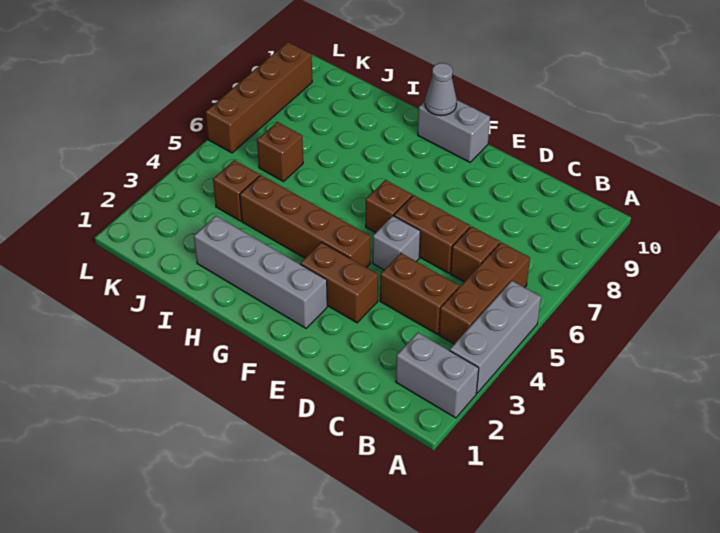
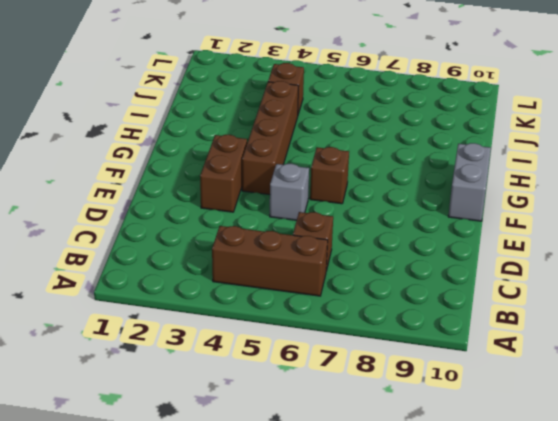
none -> grey brick A2:B2 level 1
none -> grey brick A3:A5 level 1
none -> brown brick C4:D4 level 1

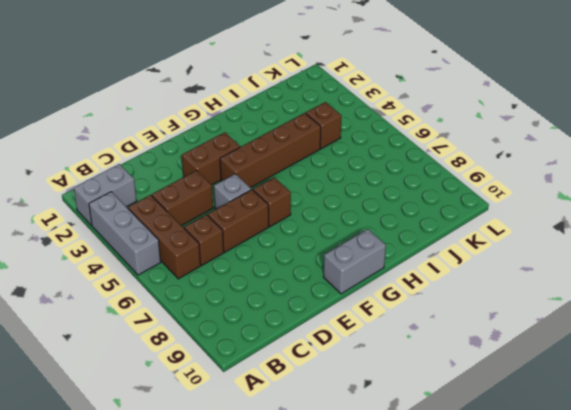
none -> grey brick F2:I2 level 1
none -> brown brick J6 level 1
none -> brown brick L6:L9 level 1

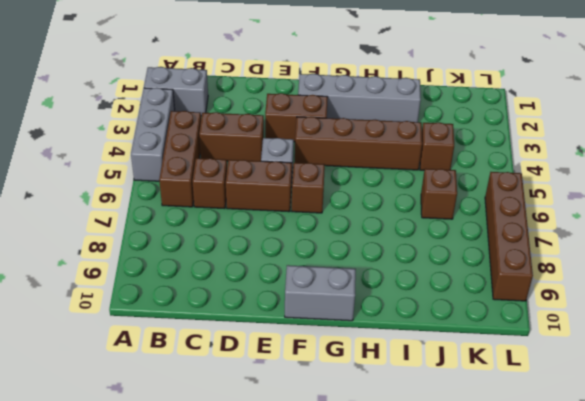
none -> grey cone G10 level 2

